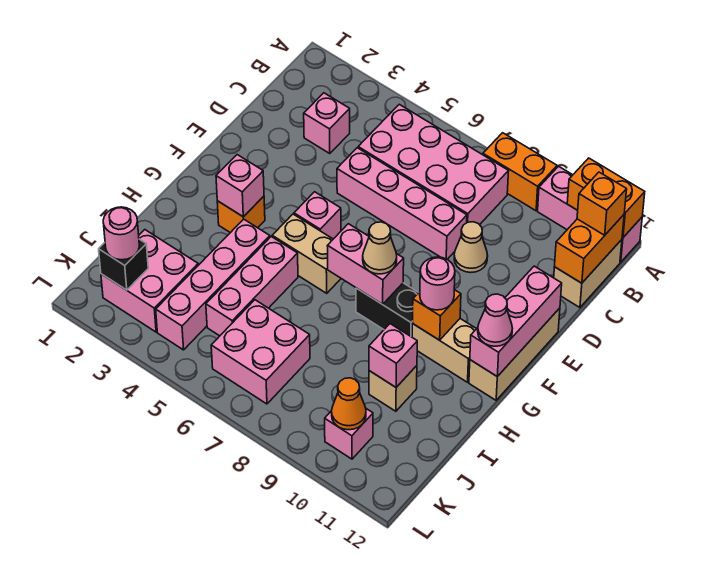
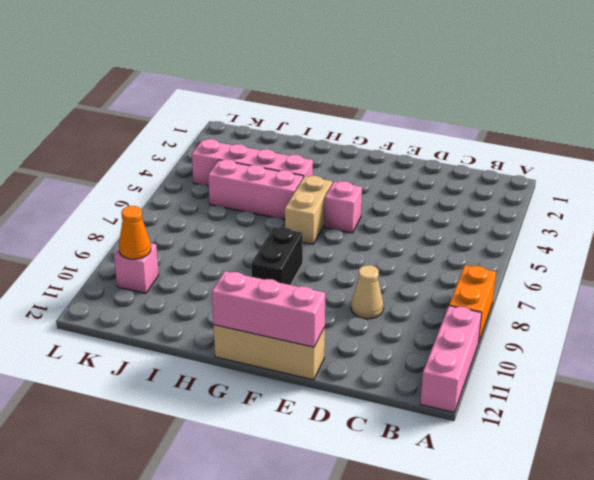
none -> pink brick B5:C8 level 1
none -> tan brick B12:C12 level 1
none -> pink brick C3 level 1
none -> pink brick D5:D8 level 1

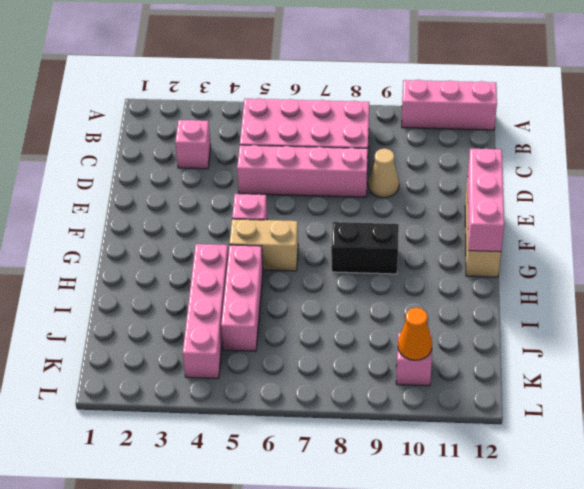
none -> orange brick A8:A9 level 1
none -> tan brick B12:C12 level 1
none -> orange brick G3 level 1
none -> tan brick G10:G11 level 1

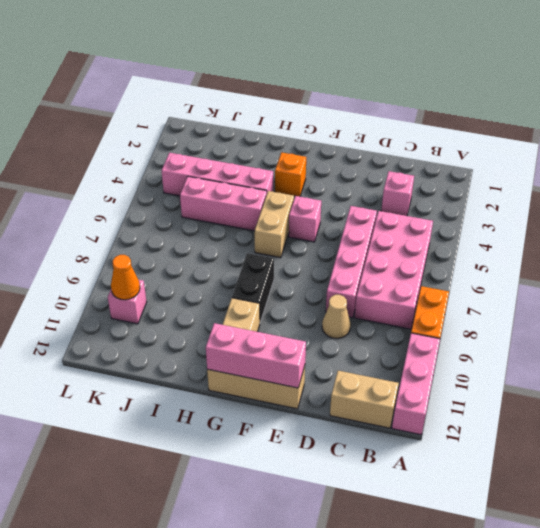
none -> tan brick I10 level 1
none -> pink brick J2:K3 level 1
none -> pink brick J6:K7 level 1
none -> orange brick A11:A12 level 2

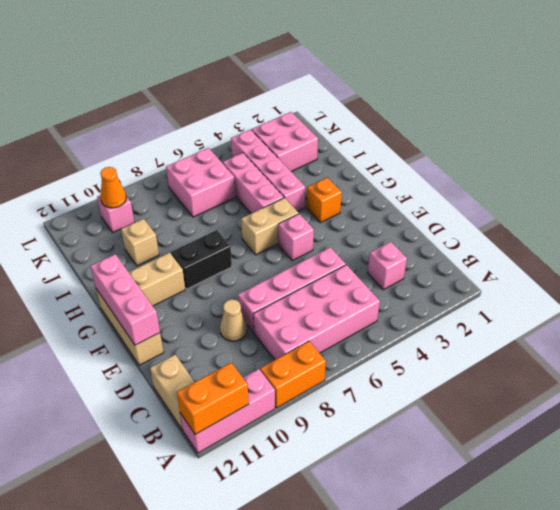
none -> orange brick B12:C12 level 2
none -> pink brick G3 level 2
none -> pink brick G7:G8 level 2
none -> orange brick G10 level 2

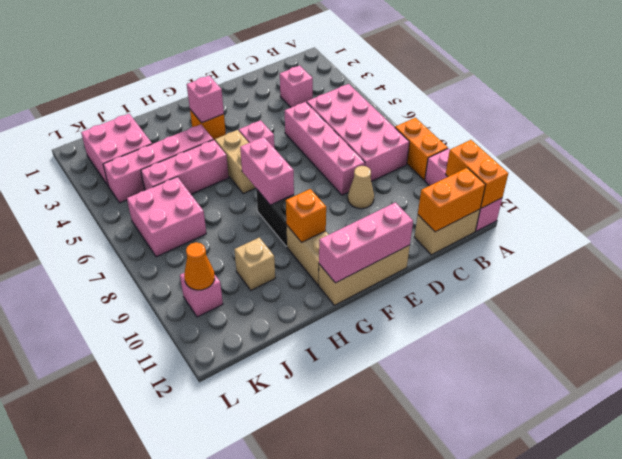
none -> pink brick I10 level 2
none -> black brick K2 level 2
none -> orange brick B12 level 3
none -> tan cone G8 level 3

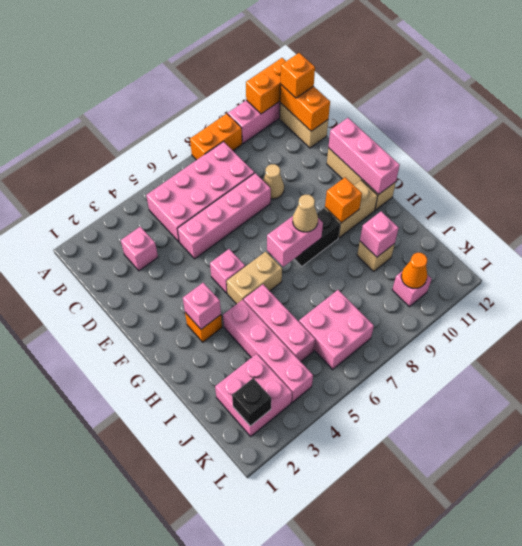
none -> pink round brick G10 level 3
none -> pink cone G12 level 3
none -> pink round brick K2 level 3

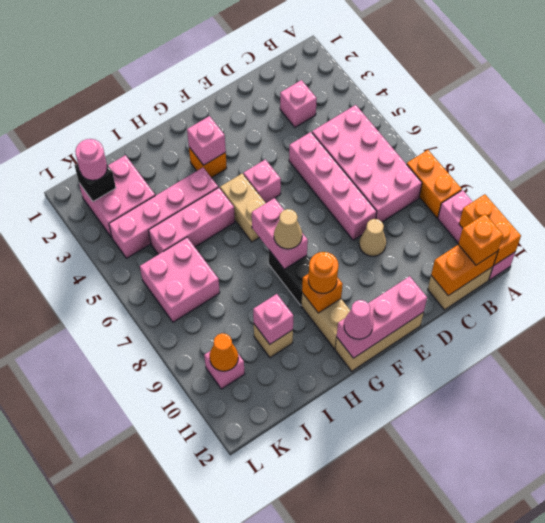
orange round brick G10 level 3 -> pink round brick G10 level 3

